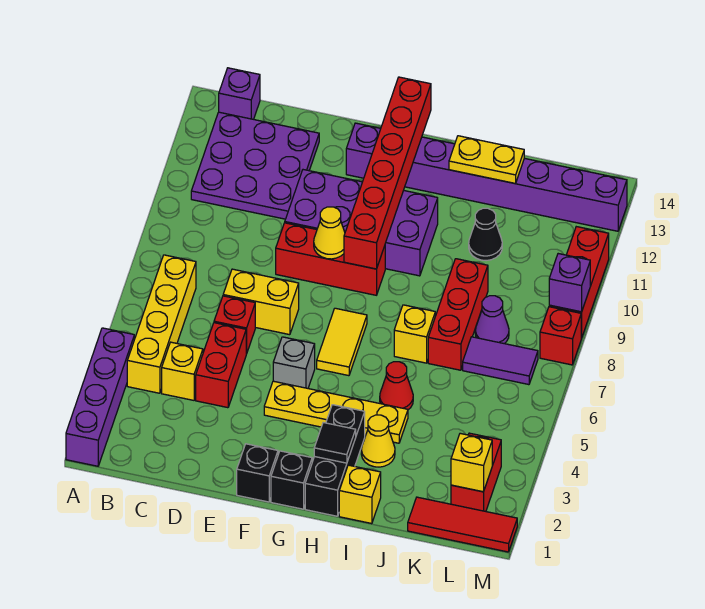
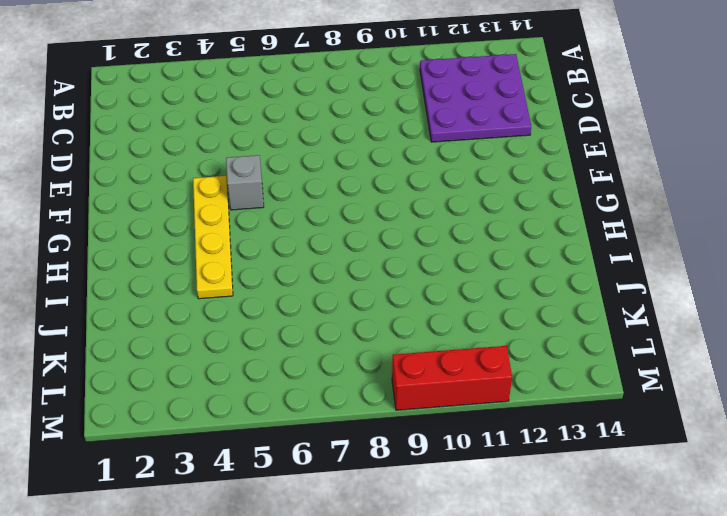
none -> purple brick A1:A4 level 1
none -> yellow brick B4:B7 level 1
none -> purple brick B14 level 1
none -> yellow brick C4 level 1

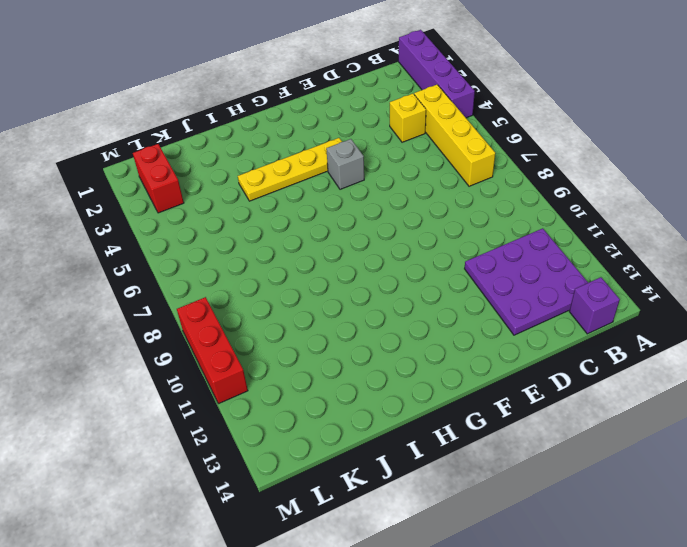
none -> red brick D4:D5 level 1
none -> red brick D6 level 1
none -> yellow brick D7:E7 level 1
none -> red brick E9:G9 level 1

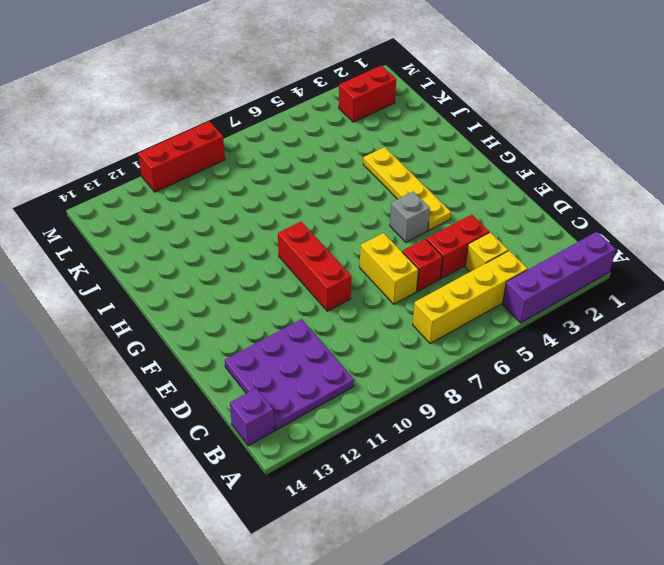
none -> purple brick E10:H11 level 1
none -> black brick F1 level 1
none -> purple brick F13:M13 level 1
none -> black brick G1 level 1

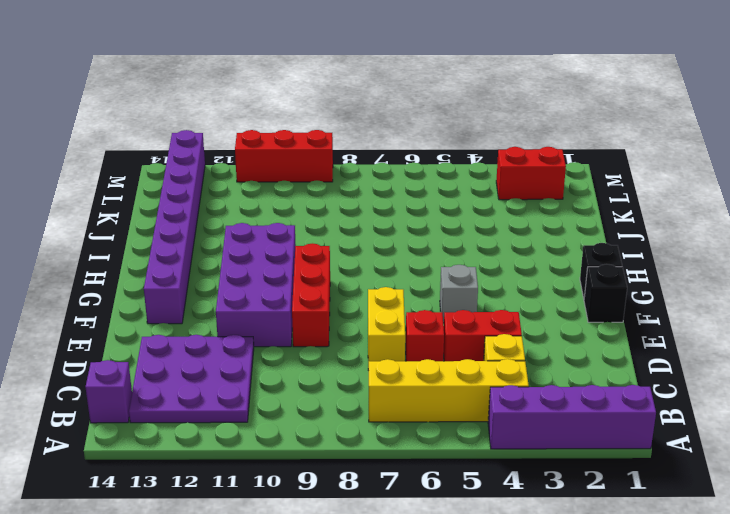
none -> yellow plate F4:I4 level 1
none -> yellow tile G6:G7 level 1
none -> black brick H1:H3 level 1
none -> yellow brick I1 level 1

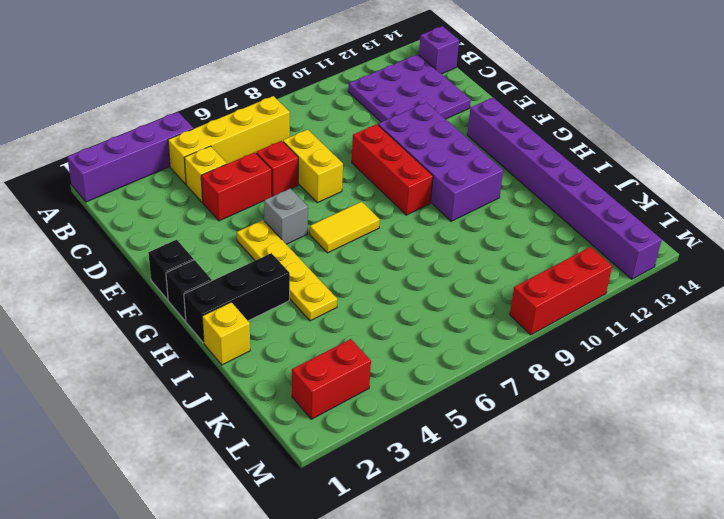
none -> yellow cone I3 level 1
none -> red cone I5 level 1
none -> yellow brick I7 level 1
none -> red brick J7:J9 level 1

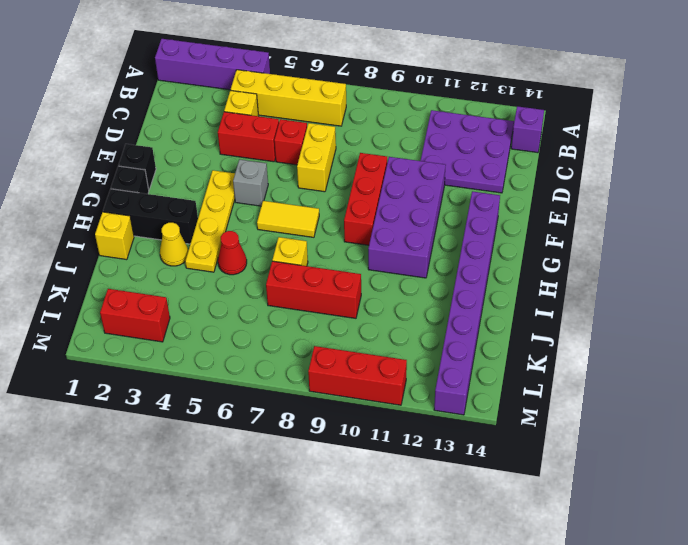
none -> black cone J11 level 1
none -> red tile K1:M1 level 1
none -> purple tile K7:L7 level 1
none -> purple cone K8 level 1

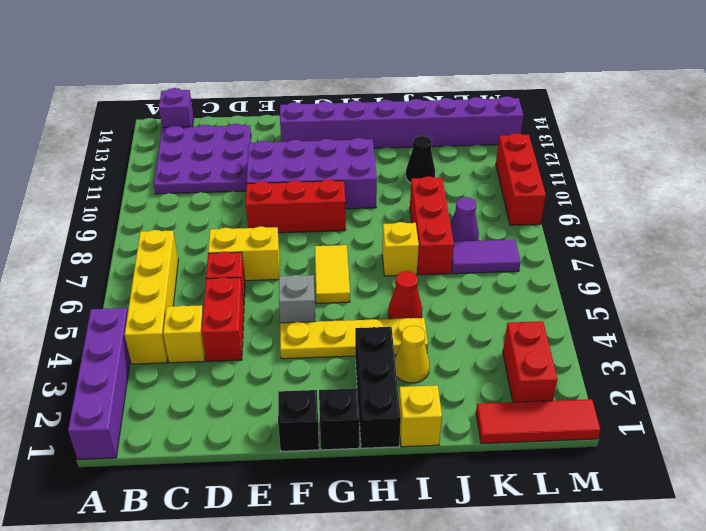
none -> red brick M8 level 1
none -> yellow cone F9 level 2
none -> red brick G9:G14 level 2
none -> black tile H2 level 2

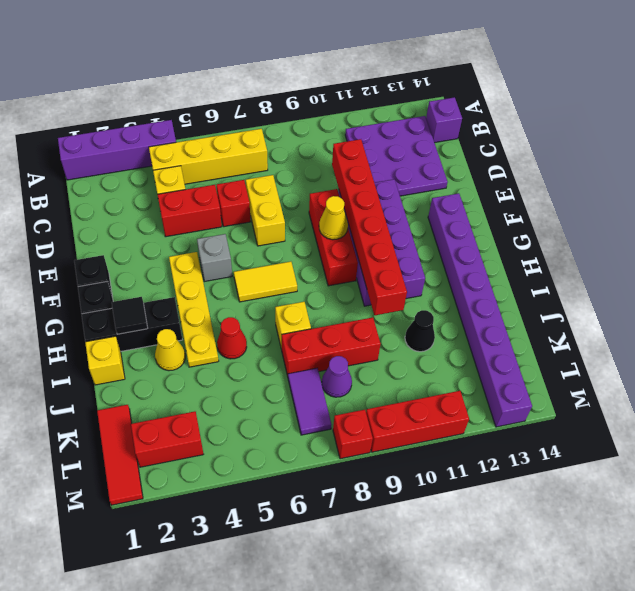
red brick D10:I10 level 2 -> red brick G9:G14 level 2
none -> yellow plate I13:J13 level 2
none -> yellow brick L2 level 2
none -> purple brick M9 level 2

